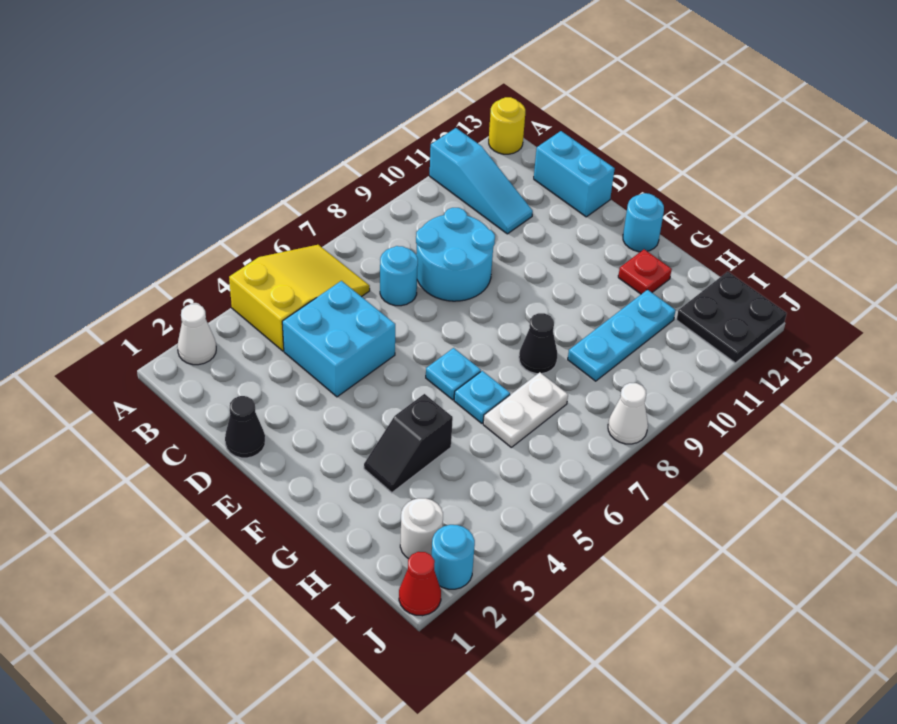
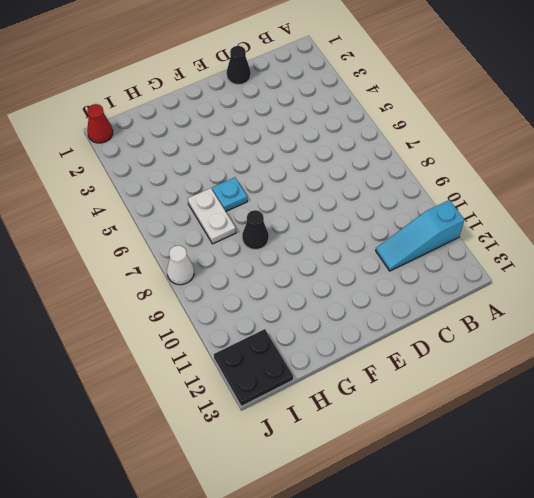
none -> white cone A2 level 1
none -> yellow slope A4:B6 level 1 top 4
none -> yellow round brick A13 level 1

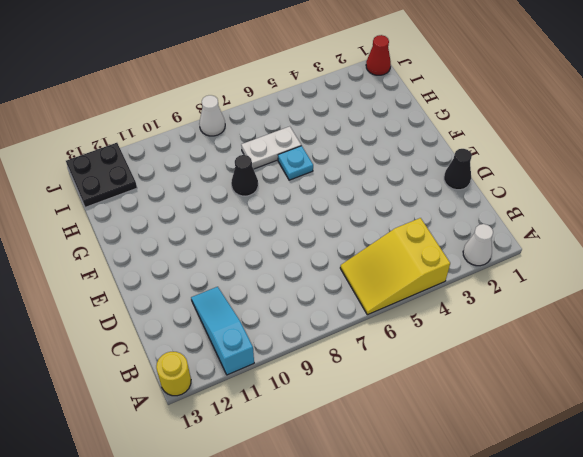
none -> cyan brick C4:D5 level 1
none -> cyan round brick C7 level 1
none -> cyan round brick C8:D9 level 1

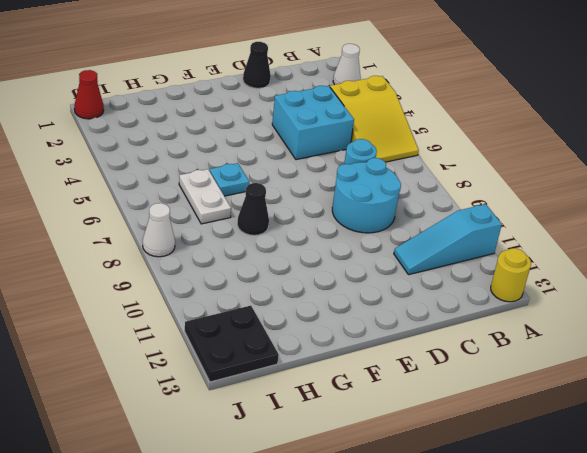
none -> cyan brick C13:D13 level 1
none -> cyan plate F6 level 1
none -> cyan round brick F13 level 1

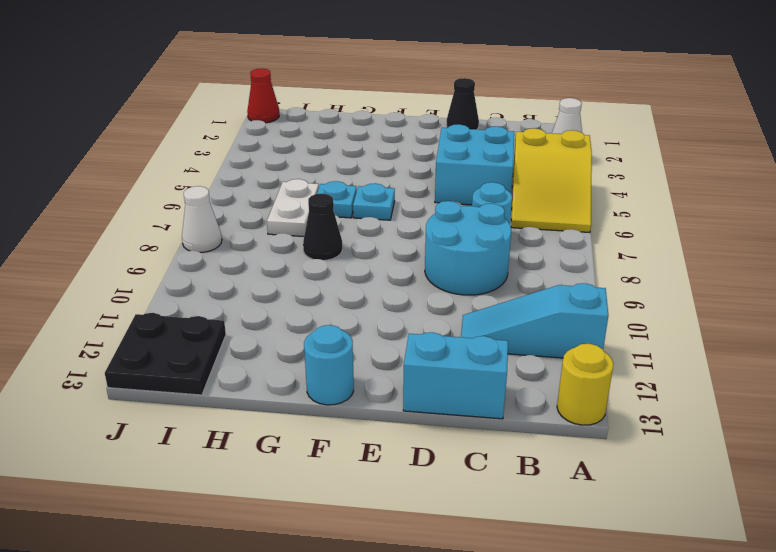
none -> black slope G3:G4 level 1 top 4
none -> red plate G12 level 1
none -> cyan plate H9:H11 level 1

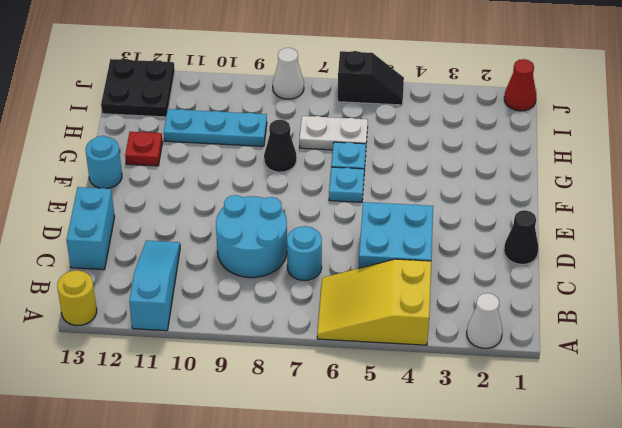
black slope J5:J6 level 1 top 6 -> black slope G3:G4 level 1 top 4
none -> white round brick I2 level 1
none -> cyan round brick J2 level 1

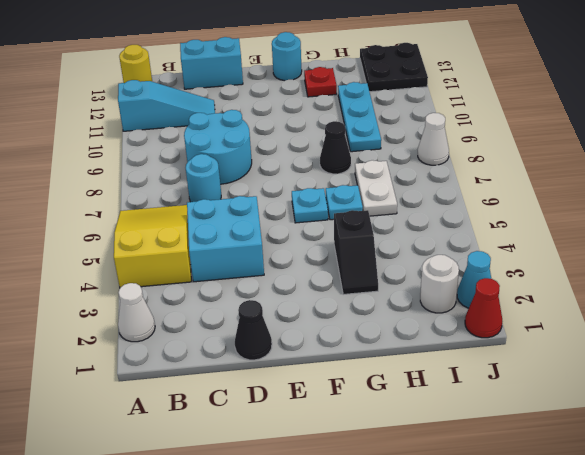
cyan cone J2 level 1 -> cyan round brick J2 level 1

